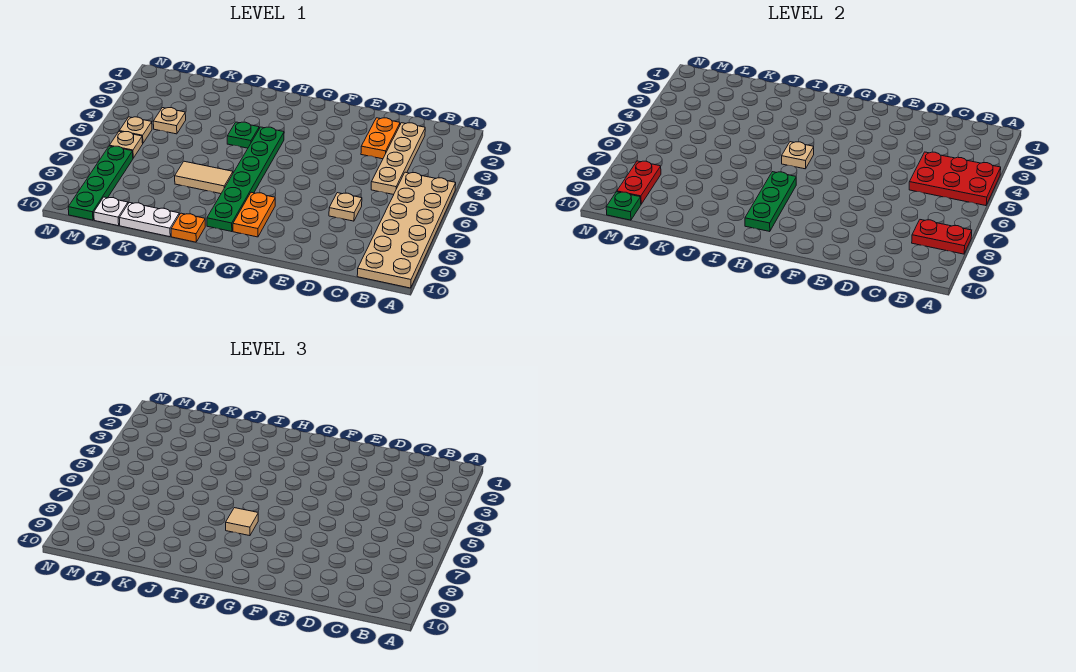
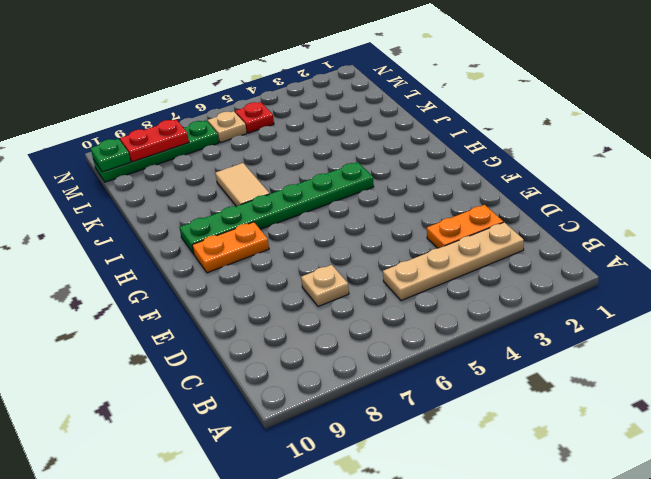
red plate M5 level 1 -> tan plate M5 level 1
none -> tan plate A5:B10 level 1
none -> green plate I4 level 1
none -> orange plate I10 level 1

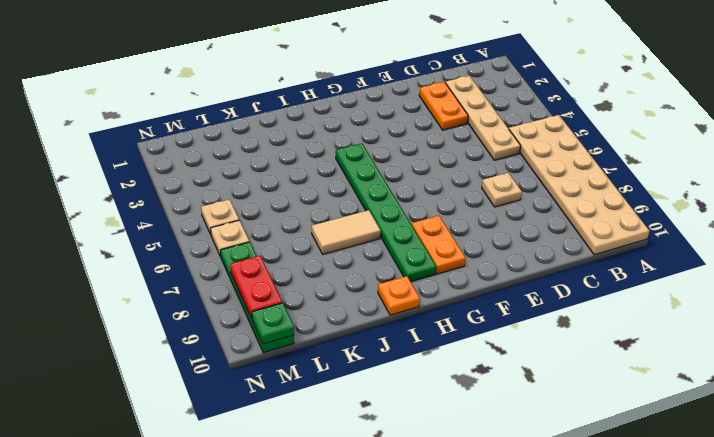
none -> green plate I4 level 1
none -> white plate J10:K10 level 1
none -> tan plate L4 level 1

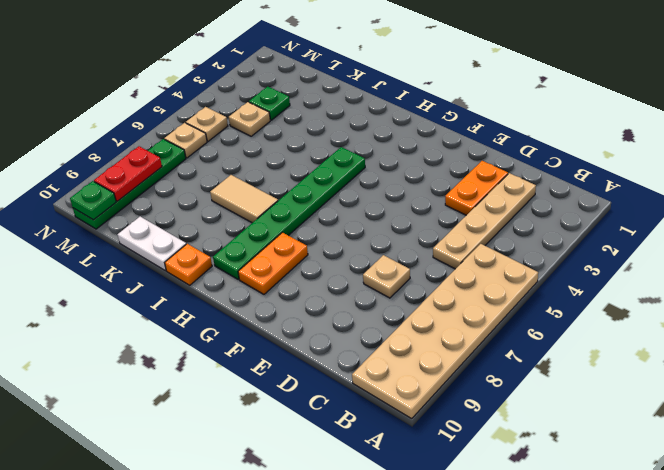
green plate L3 level 1 -> green plate I4 level 1
none -> white plate L10 level 1
none -> red plate A4:C5 level 2
none -> red plate A8:B8 level 2

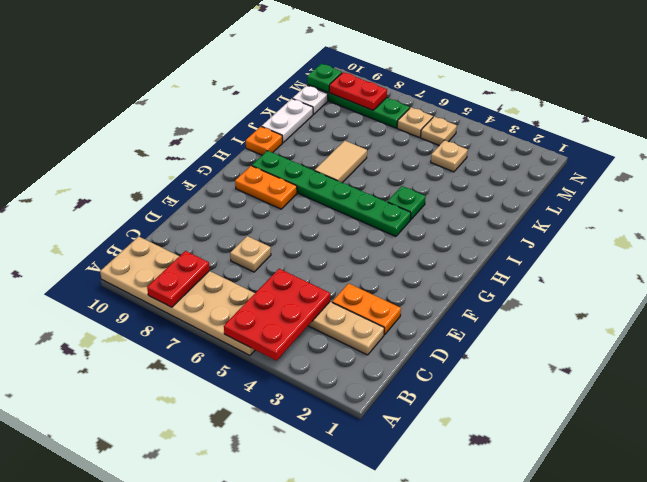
none -> tan plate H5 level 2
none -> green plate H7:H9 level 2
none -> tan tile H7 level 3

